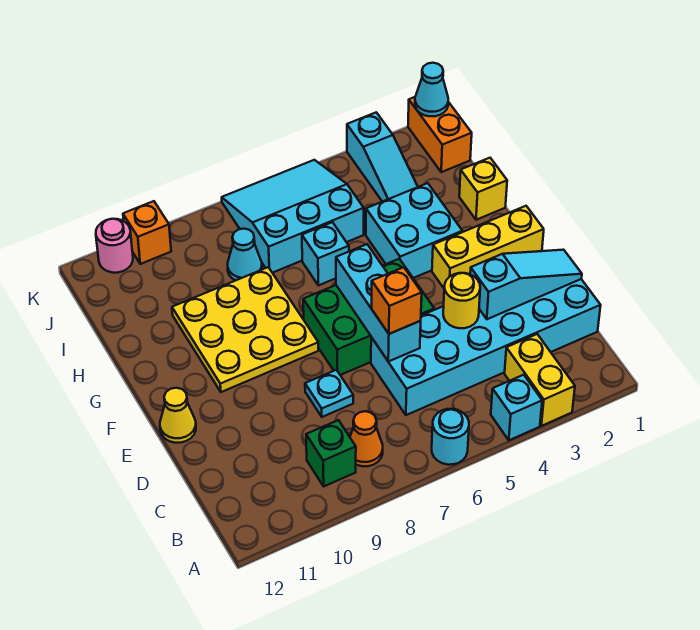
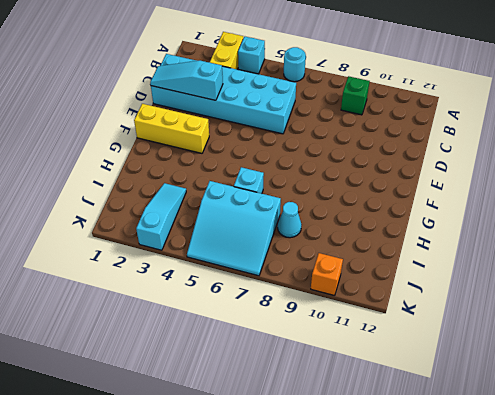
none -> orange cone B8 level 1
none -> cyan plate D8 level 1
none -> green brick E5:F7 level 1

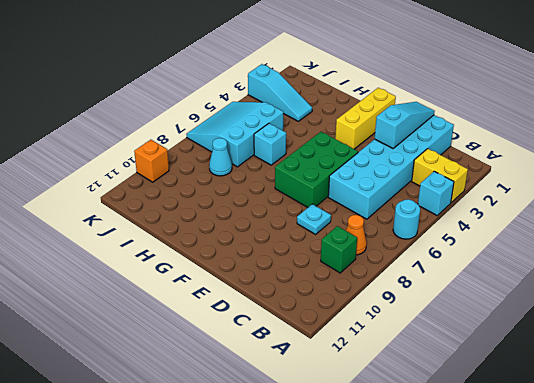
none -> yellow cone E12 level 1
none -> yellow plate F8:H10 level 1
none -> cyan brick G3:H4 level 1

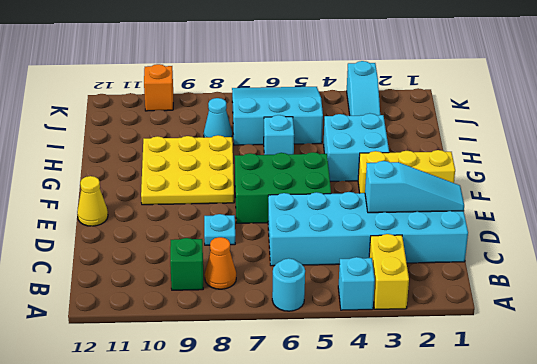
none -> yellow brick H1 level 1
none -> orange brick J1:K1 level 1
none -> pink round brick K11 level 1

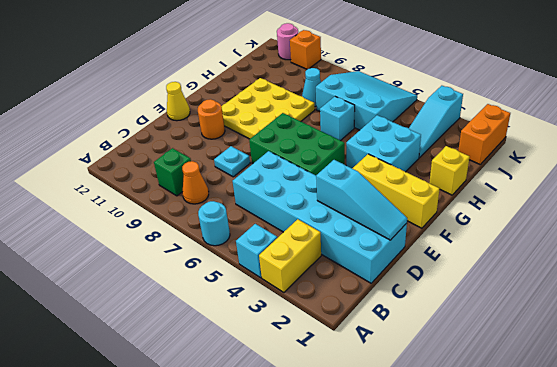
orange round brick E10 level 1 -> none
none -> yellow round brick D4 level 2
none -> cyan brick D6:F6 level 2
none -> cyan cone K1 level 2

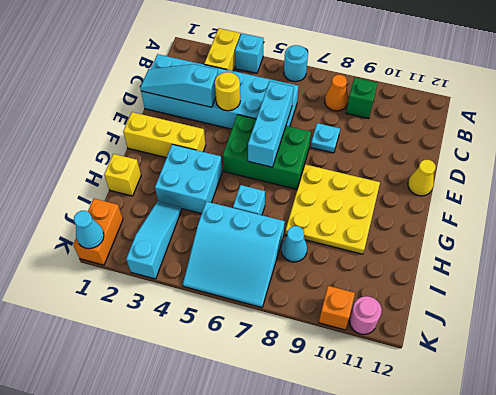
none -> orange brick D6 level 3

